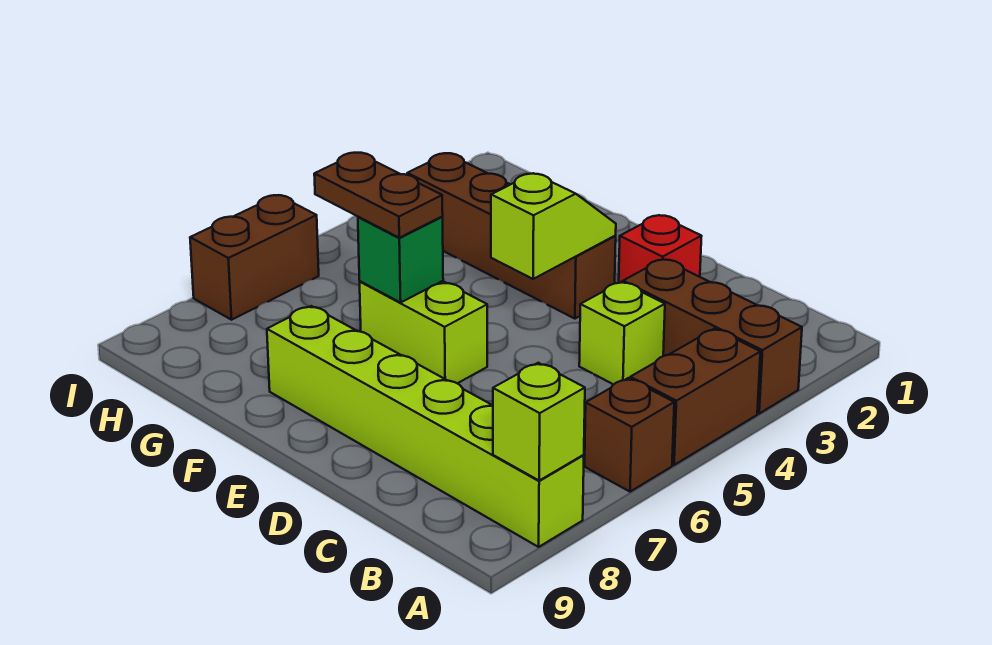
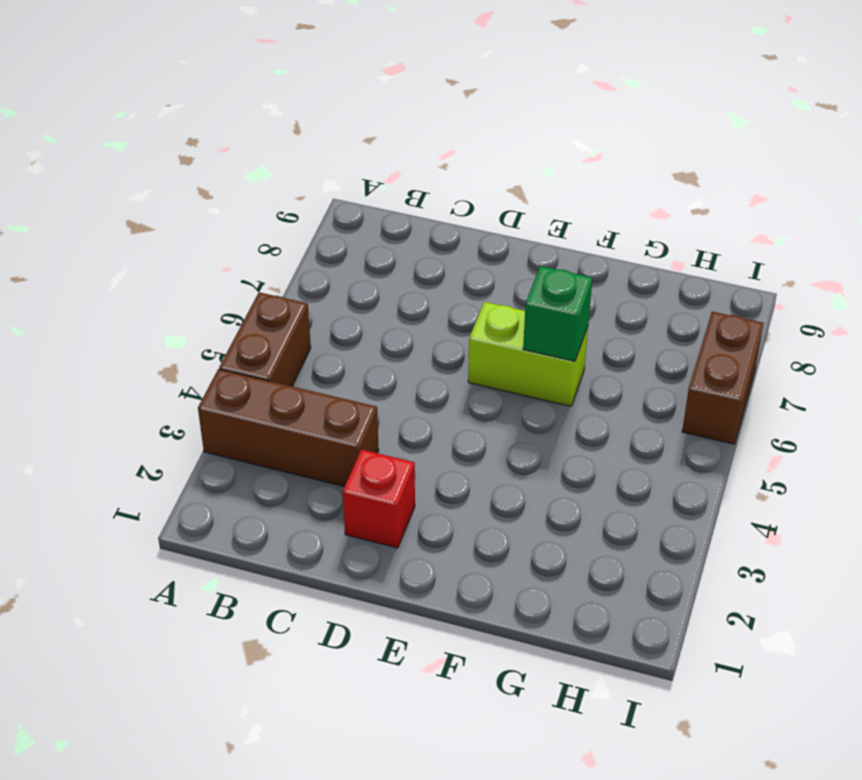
none -> brown brick A6 level 1
none -> lime brick A8:F8 level 1
none -> lime brick C4 level 1

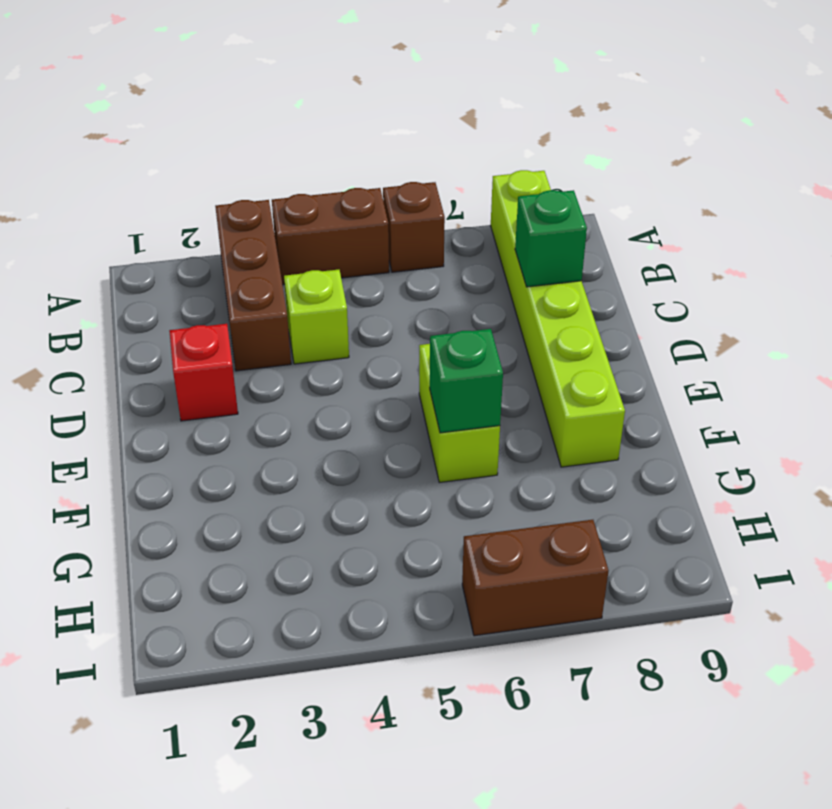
green brick C8 level 2 -> none
none -> brown brick E3:H3 level 1
none -> lime brick A8 level 2
none -> lime slope E3:E4 level 2 top 4

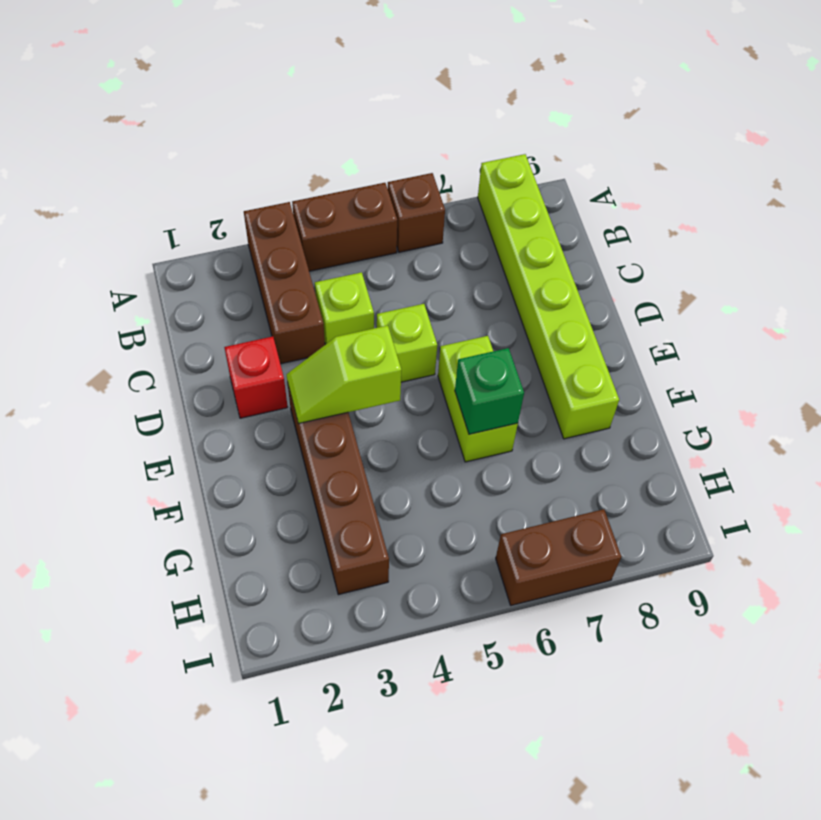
lime brick D5 level 1 -> lime brick A8 level 2
none -> brown plate F6:G6 level 3

